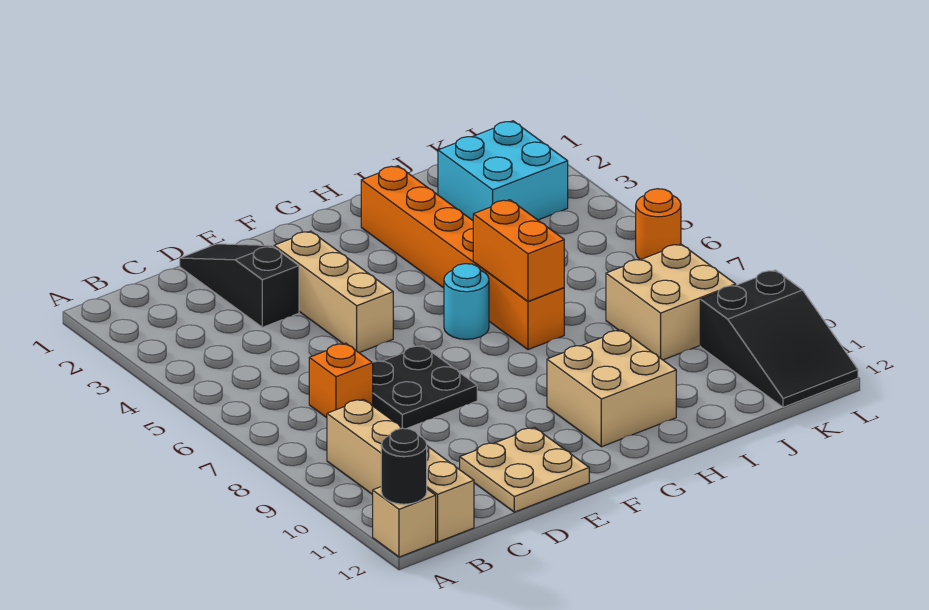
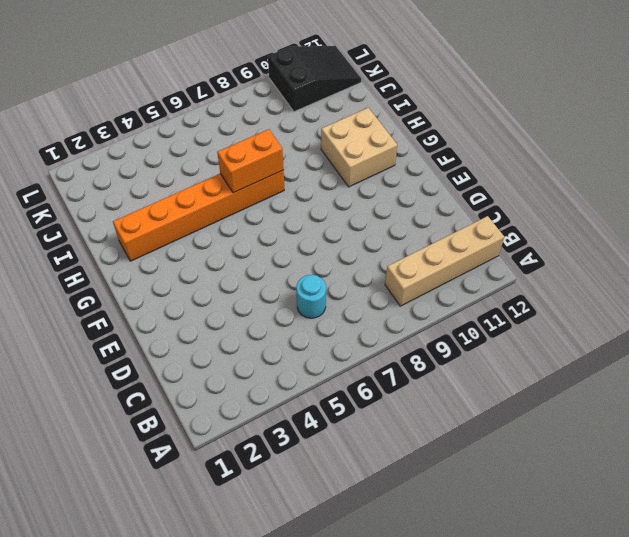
cyan round brick C6 level 1 -> cyan round brick G6 level 1
none -> tan brick A12 level 1
none -> orange brick C7 level 1
none -> black slope D1:D3 level 1 top 3

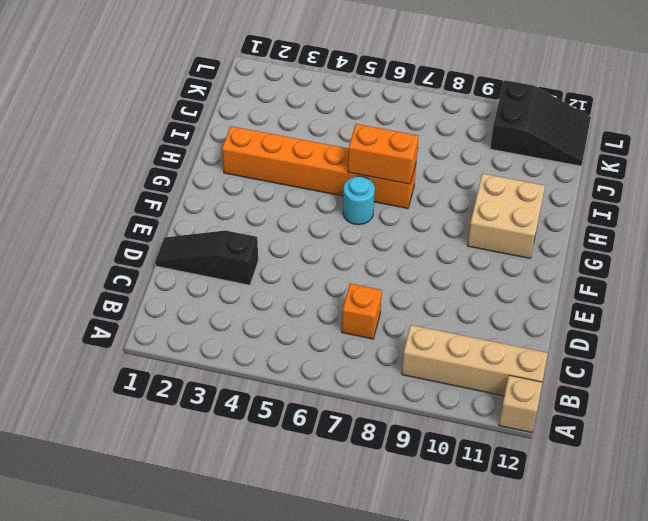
none -> black plate D7:E8 level 1
none -> tan plate D11:E12 level 1
none -> tan brick E3:E5 level 1

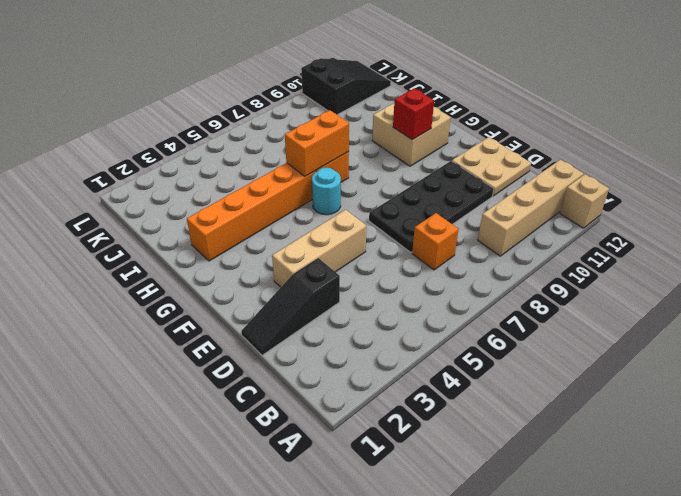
black plate D7:E10 level 1 -> black plate D7:E8 level 1
red brick G10 level 2 -> none
none -> cyan brick J2:K3 level 1
none -> tan brick J8:K9 level 1
none -> orange round brick L6 level 1

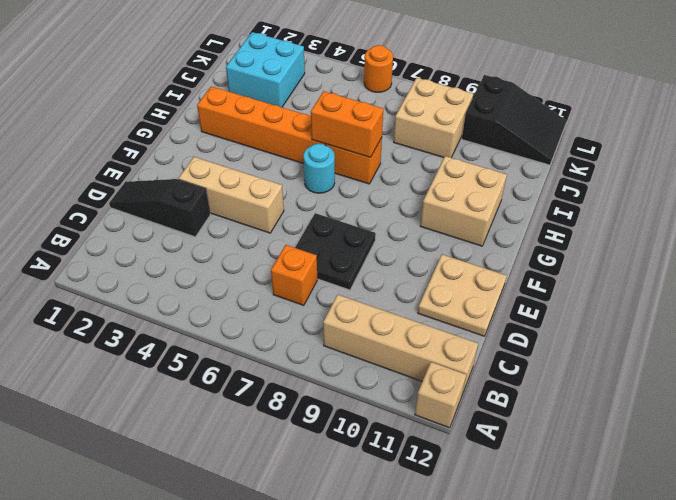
none -> black round brick A12 level 2

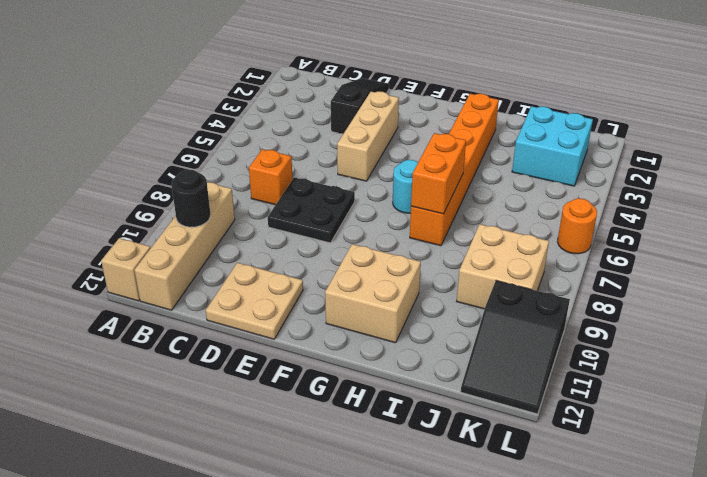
black round brick B10 level 2 -> black round brick A12 level 2

